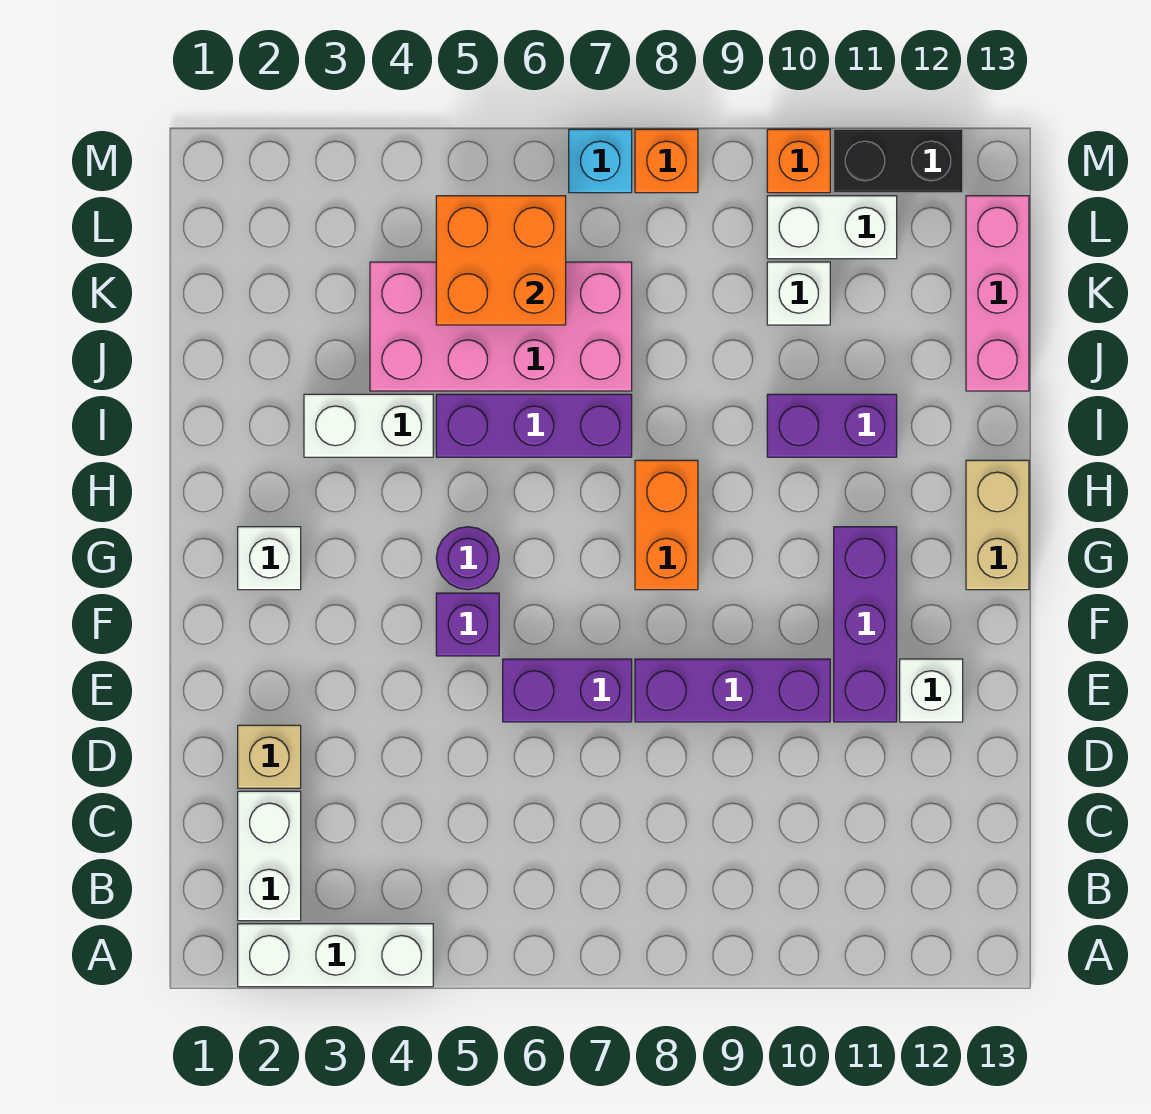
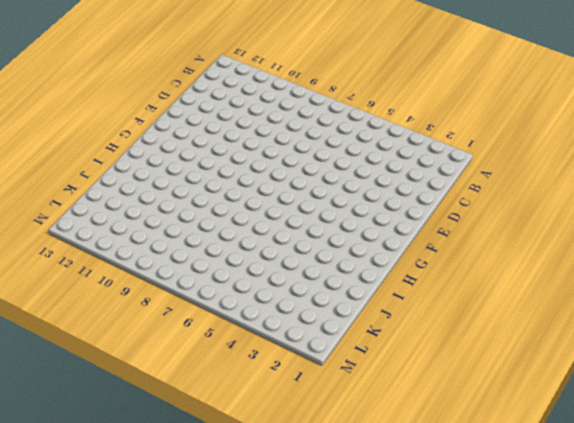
none -> white brick A2:A4 level 1
none -> white brick B2:C2 level 1
none -> tan brick D2 level 1

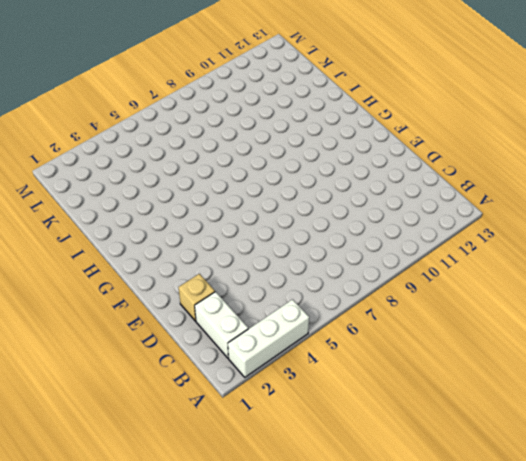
none -> purple brick E6:E7 level 1
none -> purple brick E8:E10 level 1
none -> purple brick E11:G11 level 1

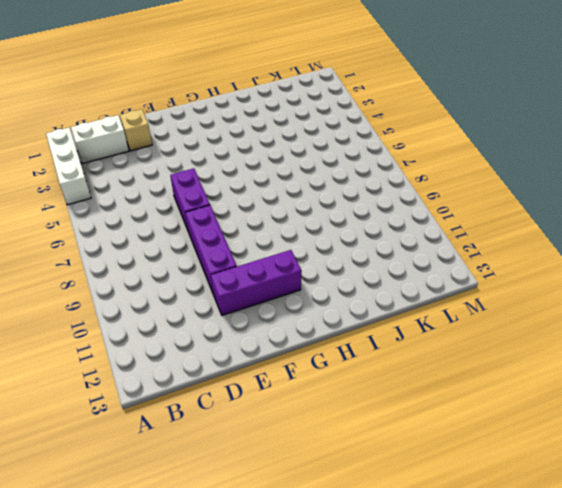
none -> white brick E12 level 1
none -> purple brick F5 level 1
none -> white brick G2 level 1

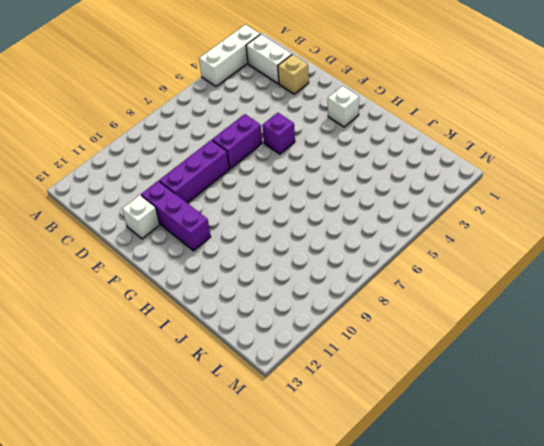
none -> purple round brick G5 level 1
none -> orange brick G8:H8 level 1
none -> tan brick G13:H13 level 1

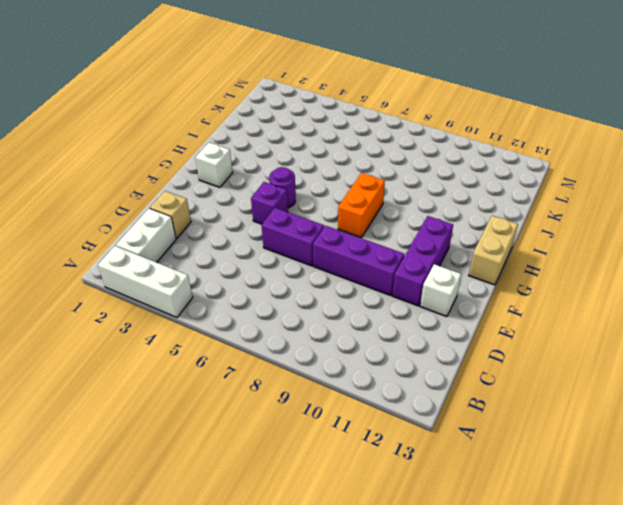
none -> white brick I3:I4 level 1
none -> purple brick I5:I7 level 1
none -> purple brick I10:I11 level 1

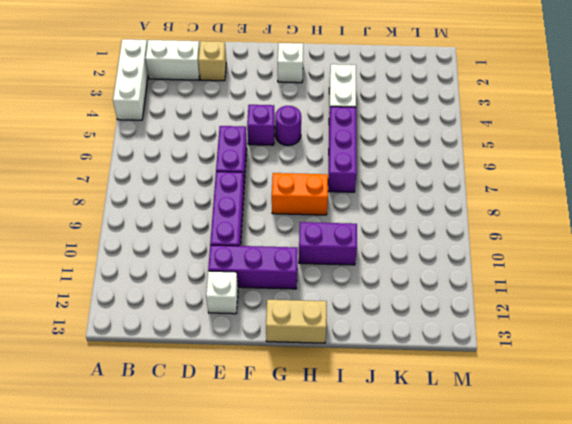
purple brick H10:I10 level 1 -> purple brick I10:I11 level 1
none -> pink brick J4:K7 level 1
none -> pink brick J13:L13 level 1
none -> white brick K10 level 1

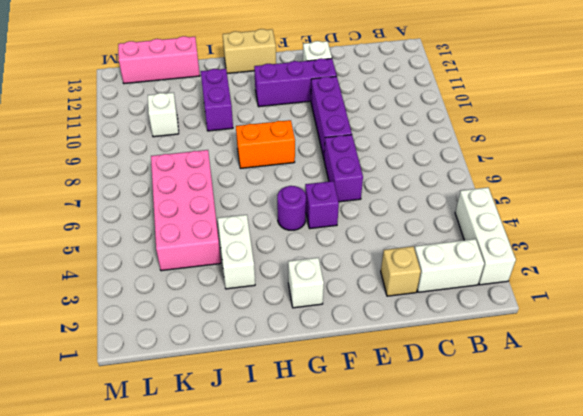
none -> purple brick I5:I7 level 1
none -> white brick L10:L11 level 1
none -> cyan brick M7 level 1

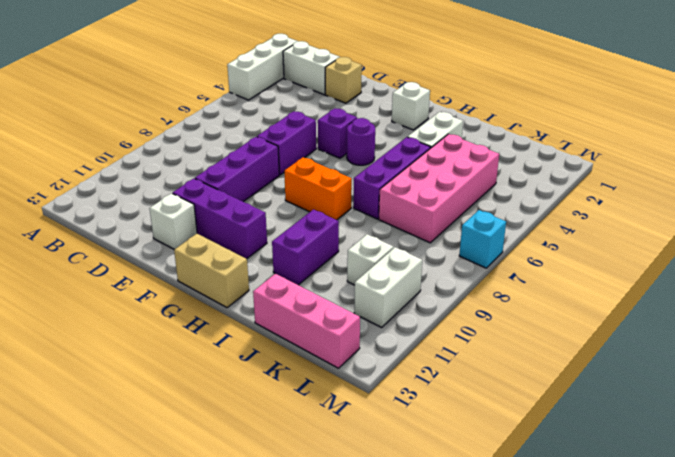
none -> orange brick M8 level 1
none -> orange brick M10 level 1
none -> black brick M11:M12 level 1

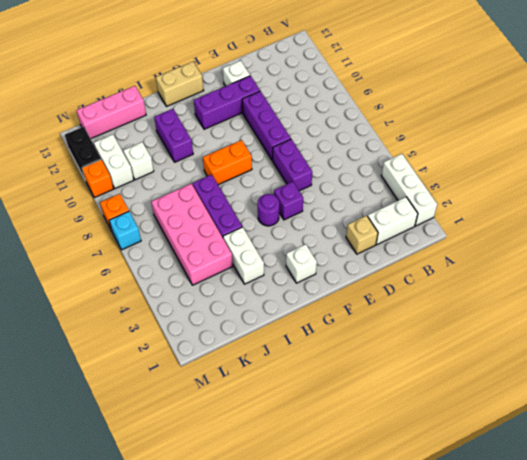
none -> orange brick K5:L6 level 2

